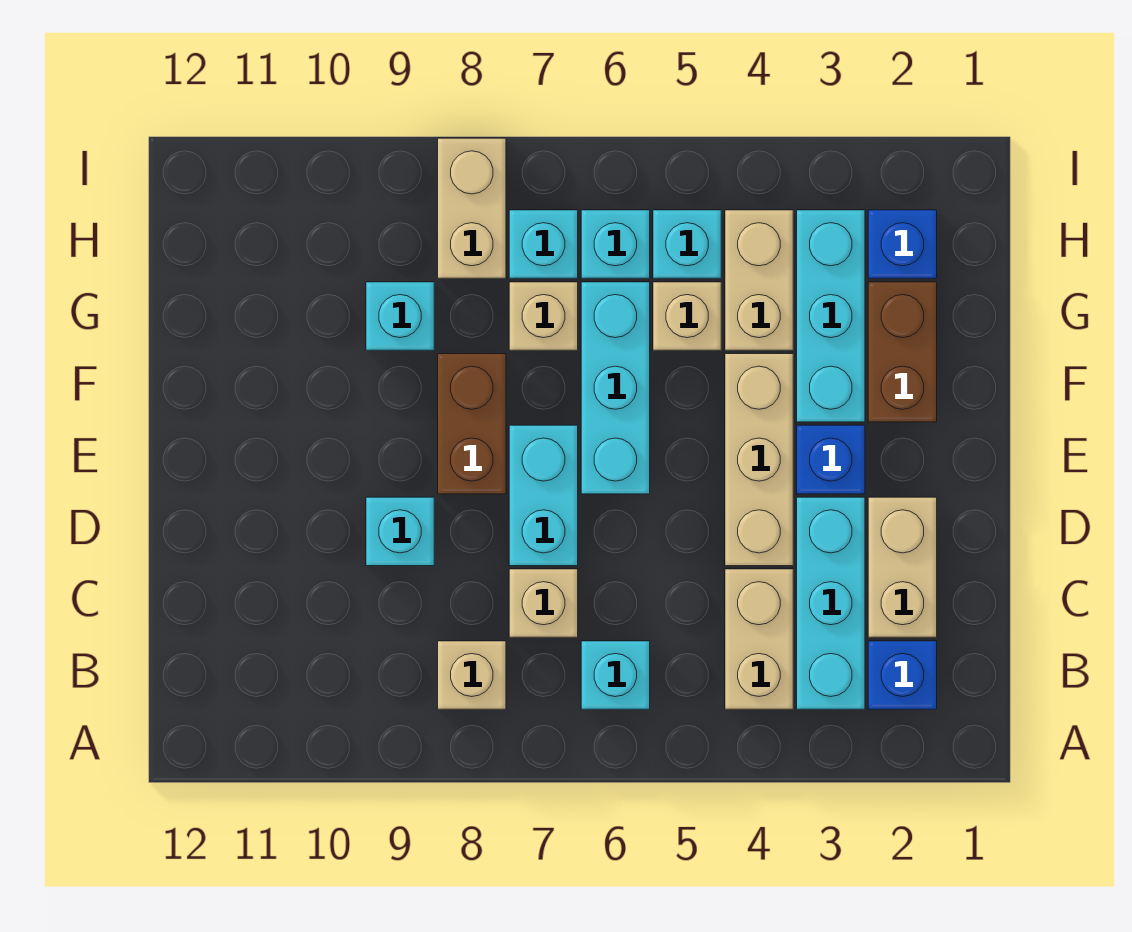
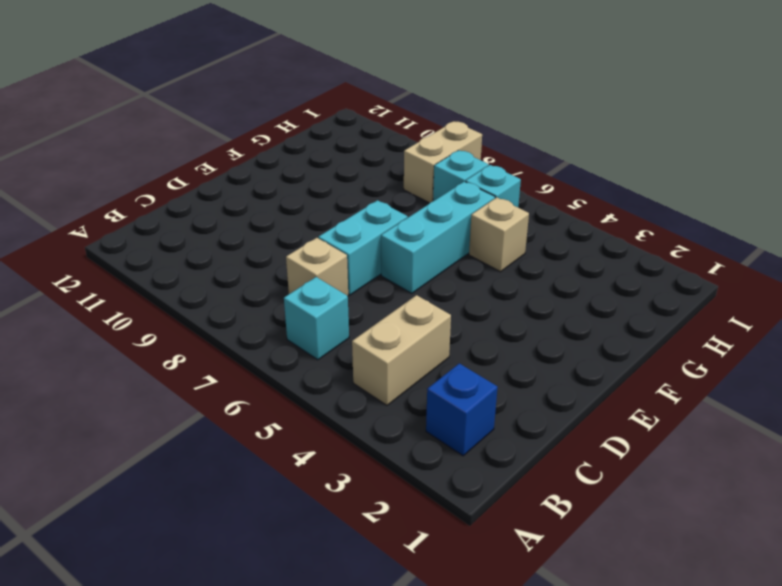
none -> cyan brick B3:D3 level 1
none -> tan brick B8 level 1
none -> tan brick C2:D2 level 1

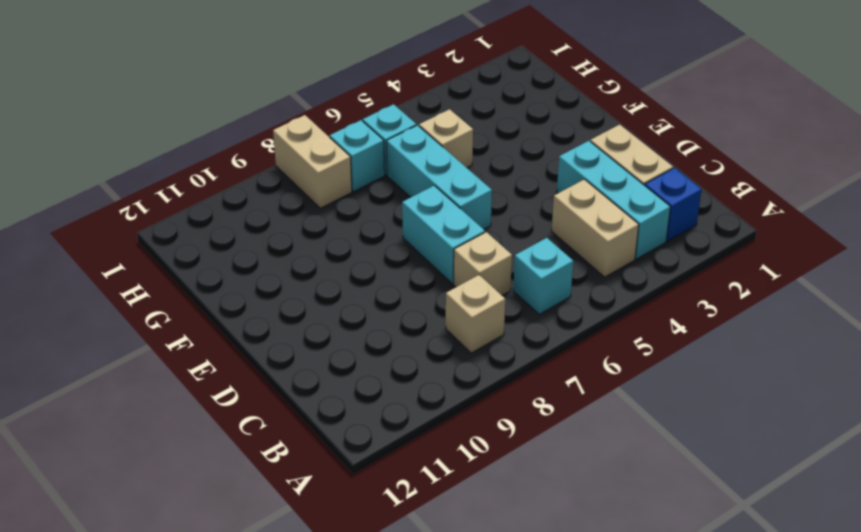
none -> tan brick D4:F4 level 1
none -> cyan brick D9 level 1
none -> blue brick E3 level 1

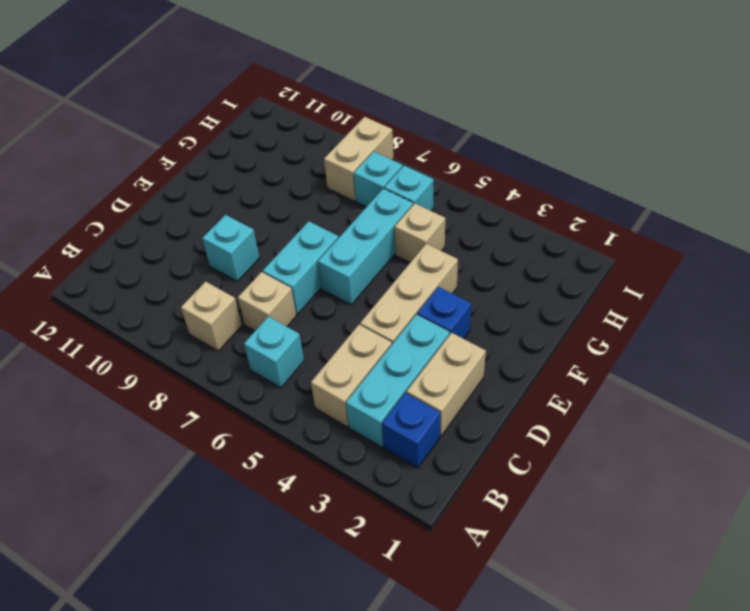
none -> brown brick E8:F8 level 1
none -> brown brick F2:G2 level 1
none -> cyan brick F3:H3 level 1

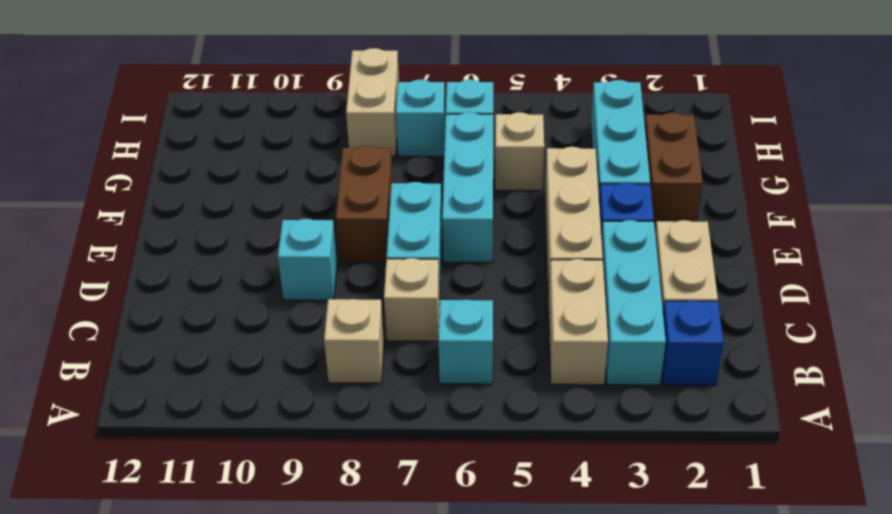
none -> tan brick G4:H4 level 1
none -> tan brick G7 level 1
none -> cyan brick G9 level 1

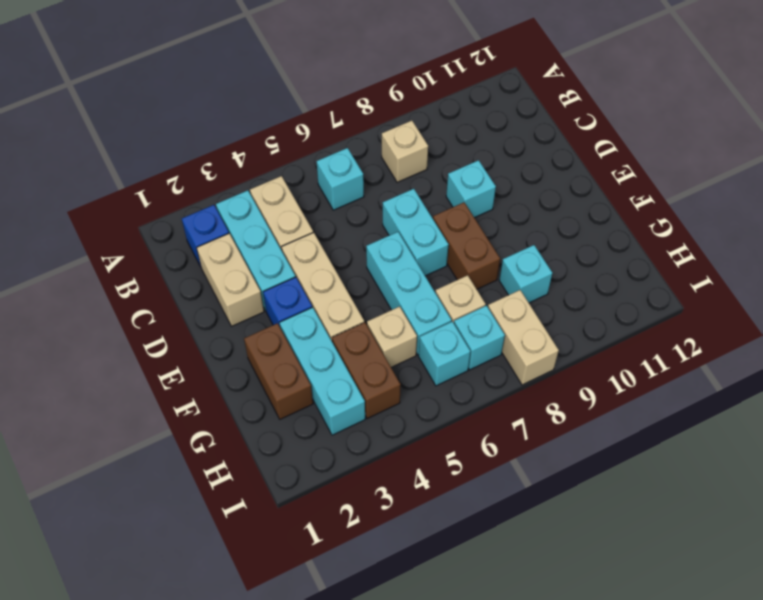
brown brick G4:H4 level 1 -> tan brick G4:H4 level 1
none -> tan brick C7 level 1
none -> blue brick H2 level 1
none -> cyan brick H5 level 1

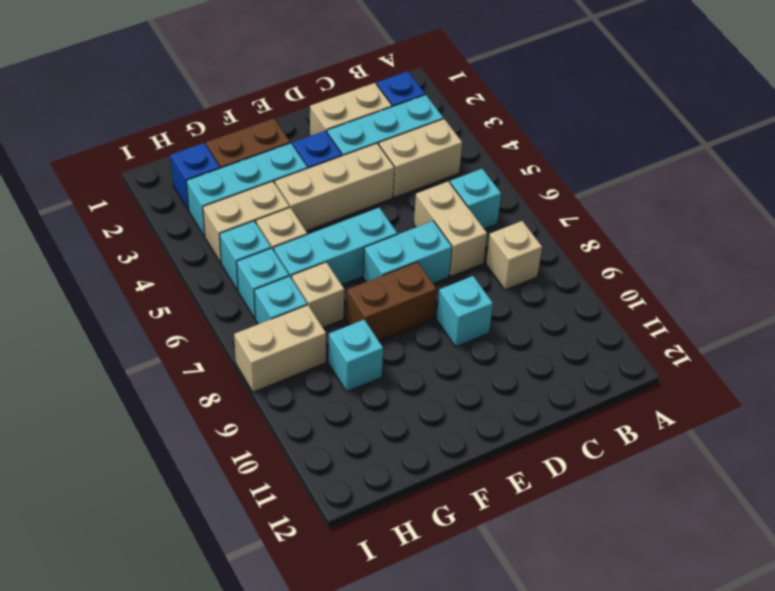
tan brick C6:C7 level 1 -> tan brick C7 level 1

